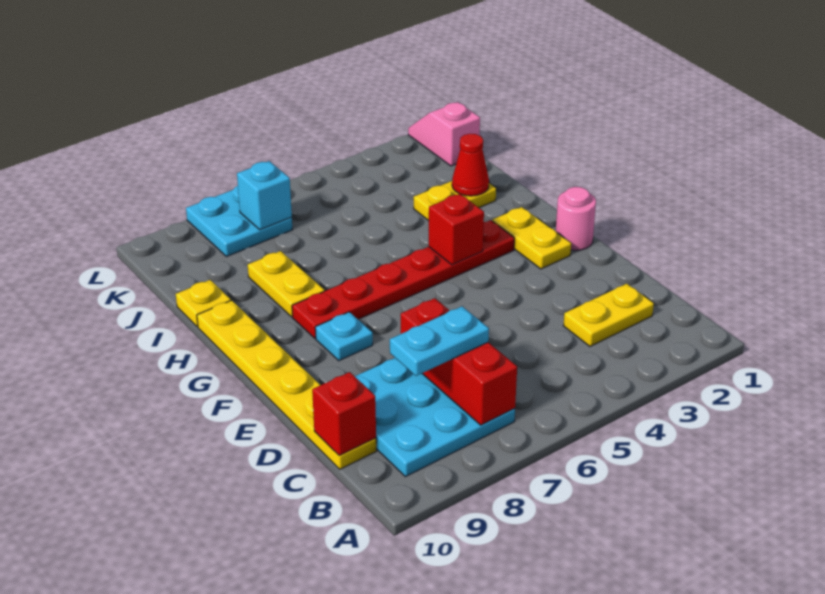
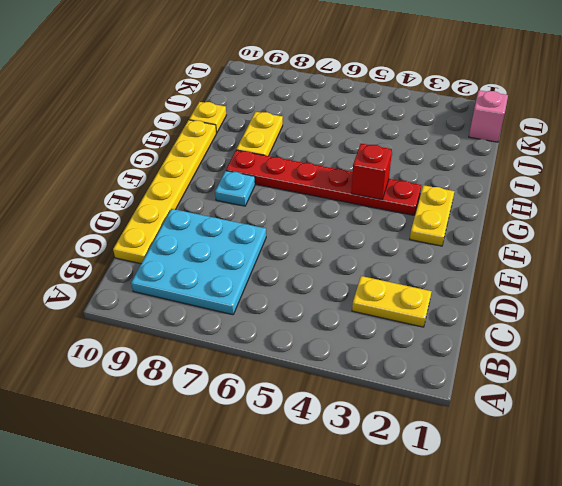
none -> pink round brick F1 level 1
none -> yellow plate I2:I3 level 1
none -> cyan plate K7:L8 level 1

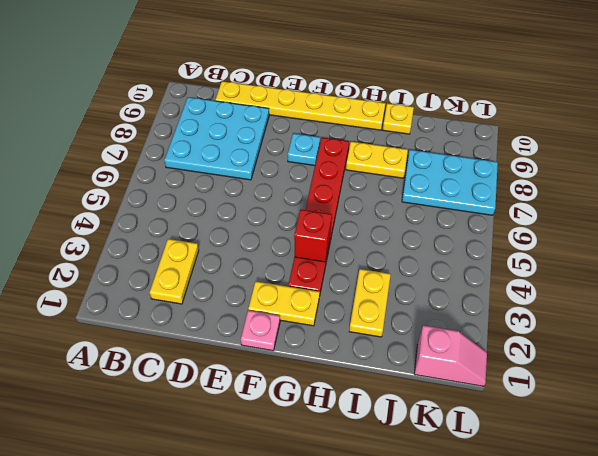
pink plate F1 level 1 -> pink round brick F1 level 1
cyan plate J7:L8 level 1 -> cyan plate K7:L8 level 1
none -> red brick B7:D7 level 2
none -> red brick C10 level 2
none -> red cone I2 level 2

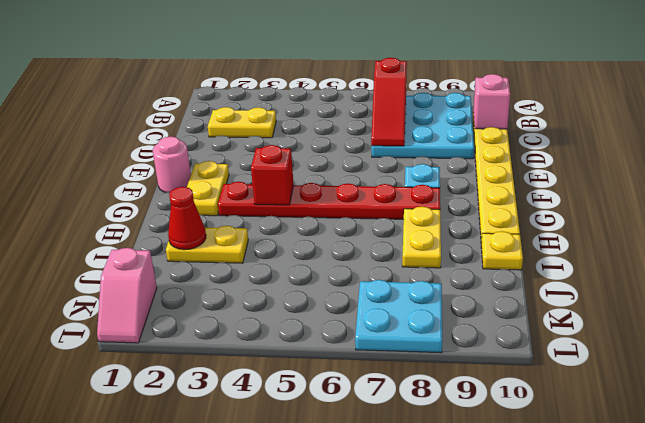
red slope B7:D7 level 2 top B -> red brick B7:D7 level 2
pink brick C10 level 2 -> red brick C10 level 2
none -> cyan brick K7 level 2
none -> cyan plate C7:C8 level 3

